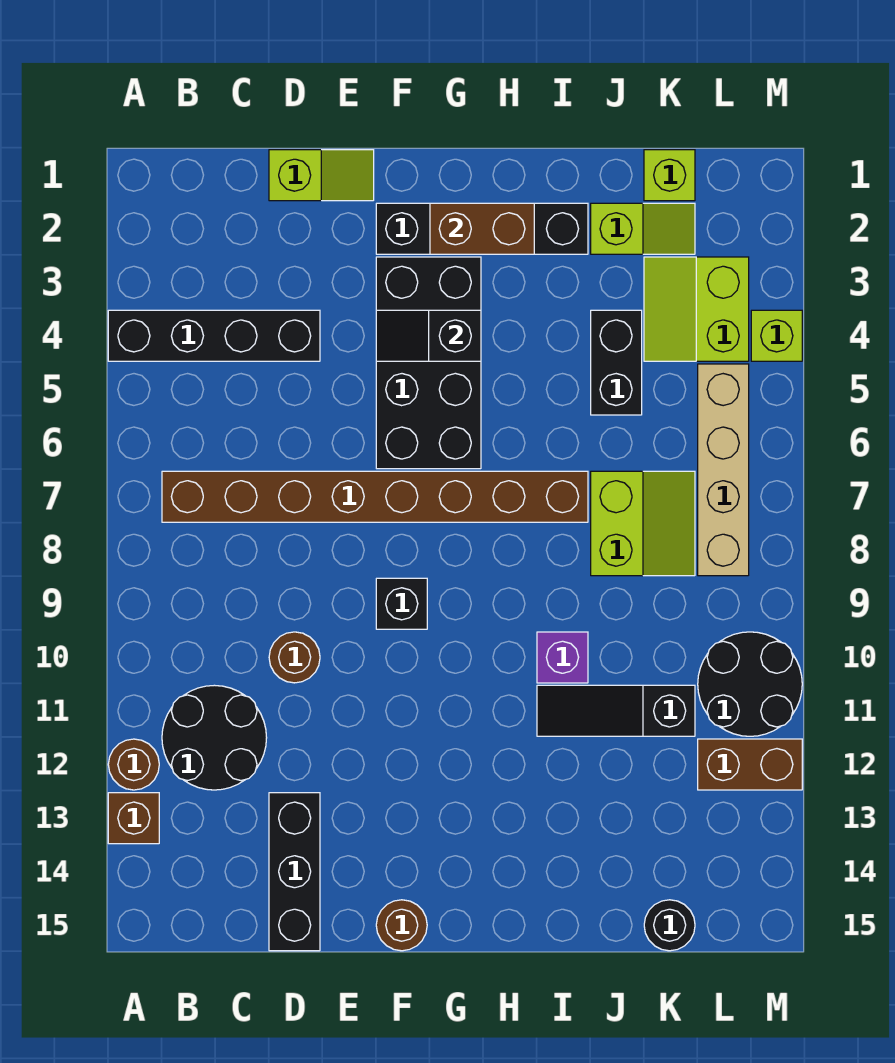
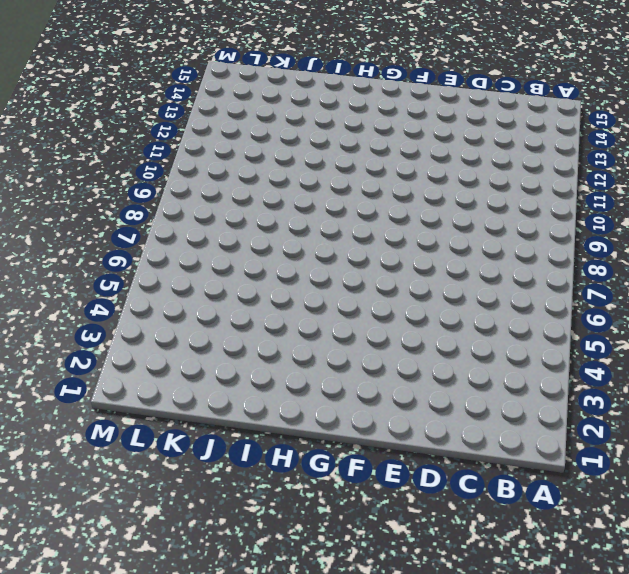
none -> black brick A4:D4 level 1
none -> brown round brick A12 level 1
none -> brown brick A13 level 1

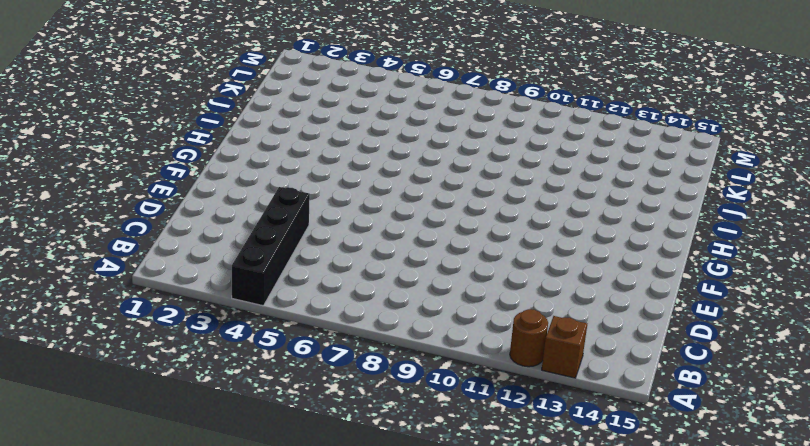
none -> brown brick B7:I7 level 1
none -> black round brick B11:C12 level 1
none -> lime slope D1:E1 level 1 top D

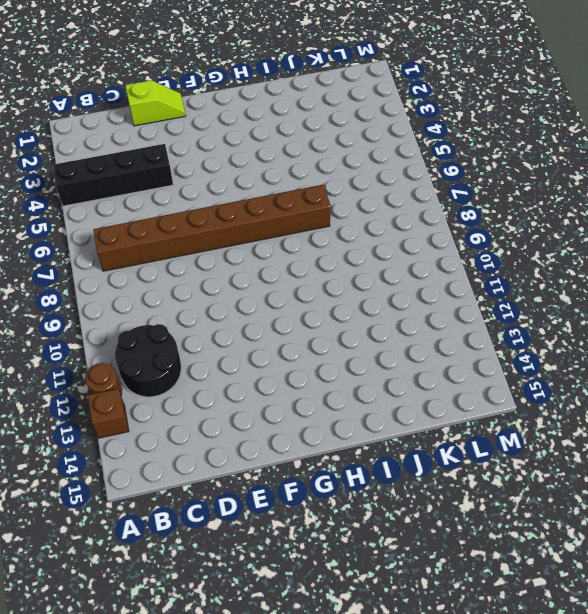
none -> brown round brick D10 level 1
none -> black brick D13:D15 level 1
none -> black brick F2:I2 level 1

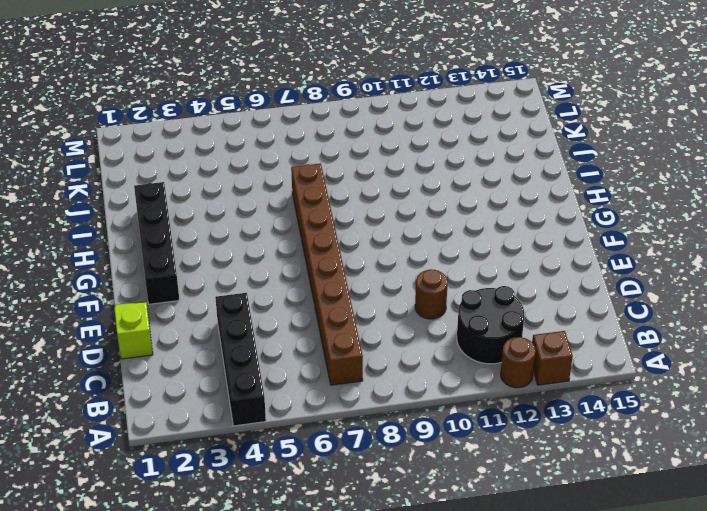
none -> black brick D13:D15 level 1
none -> black brick F3:G6 level 1
none -> black brick F9 level 1

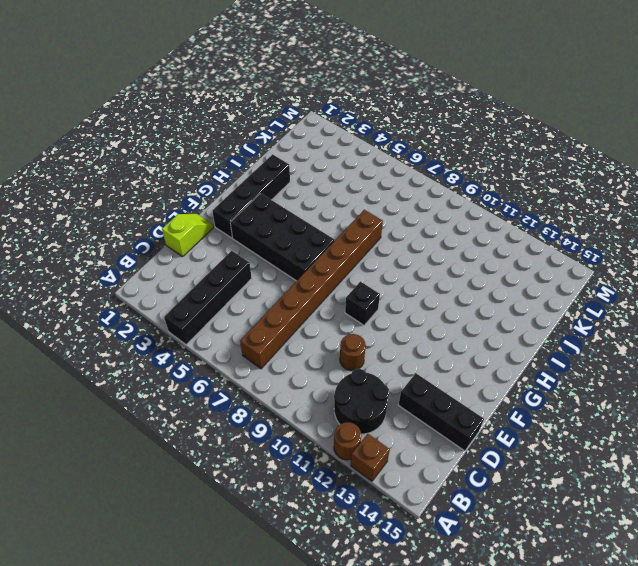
none -> brown round brick F15 level 1
none -> purple brick I10 level 1
none -> black slope I11:K11 level 1 top K

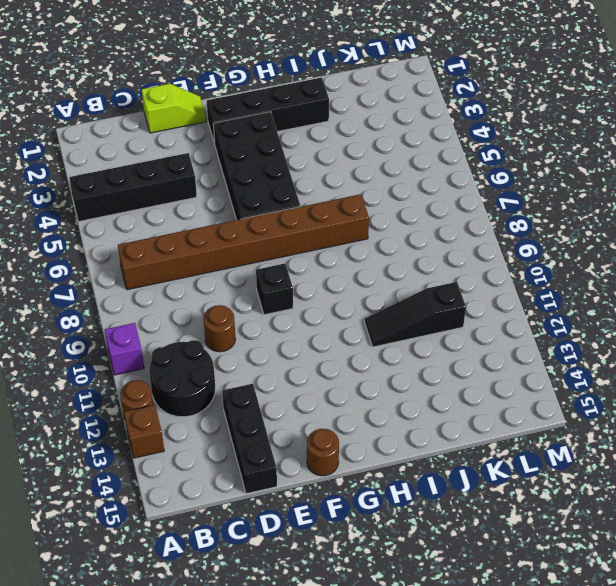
purple brick A10 level 1 -> purple brick I10 level 1
none -> lime slope J2:K2 level 1 top J
none -> black brick J4:J5 level 1
none -> lime slope J7:K8 level 1 top J

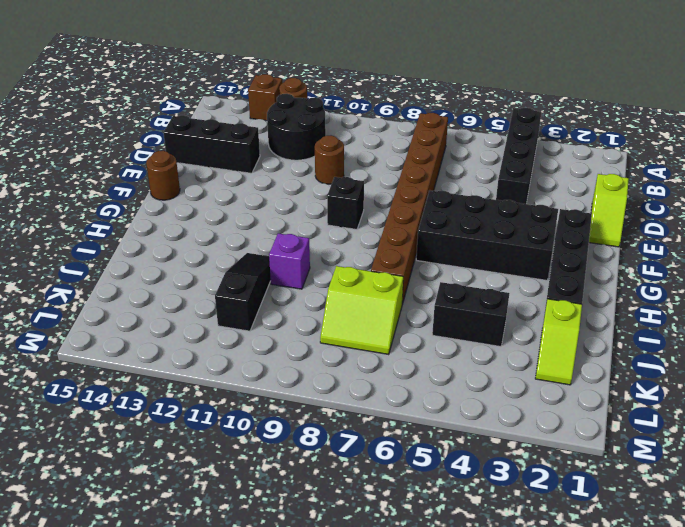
none -> lime brick K1 level 1
none -> lime slope K3:L4 level 1 top L
none -> black round brick K15 level 1

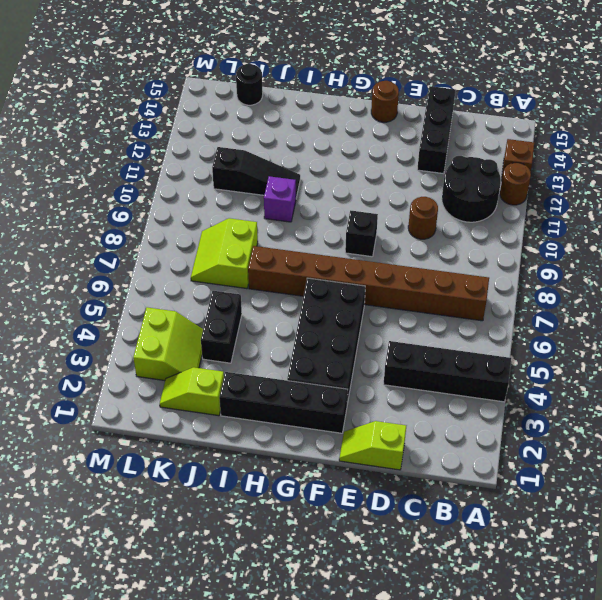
none -> lime brick K1 level 1
none -> tan brick L5:L8 level 1
none -> black round brick L10:M11 level 1

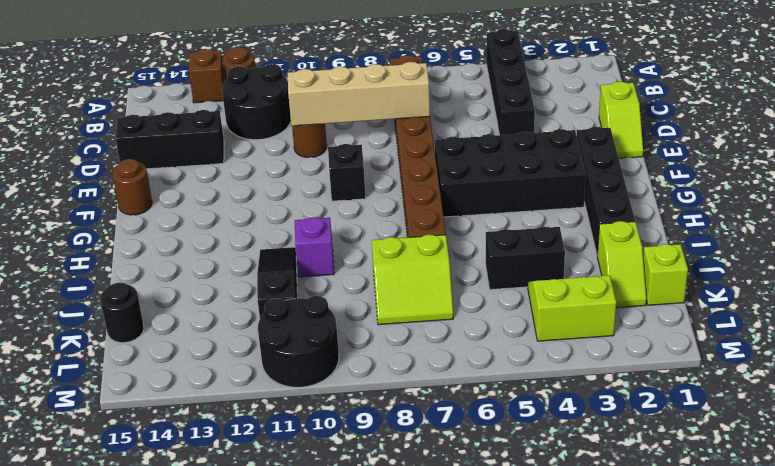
tan brick D7:D10 level 2 -> tan brick L5:L8 level 1
none -> brown brick L12:M12 level 1
none -> lime brick M4 level 1
none -> black slope F4:G4 level 2 top G

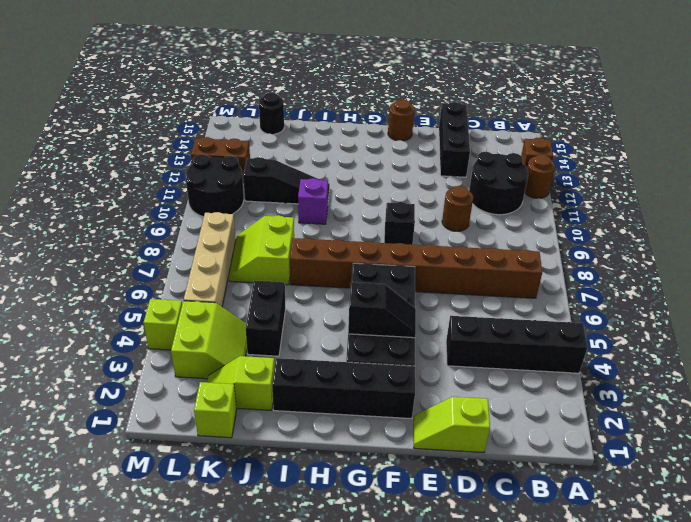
none -> brown brick G2:H2 level 2

